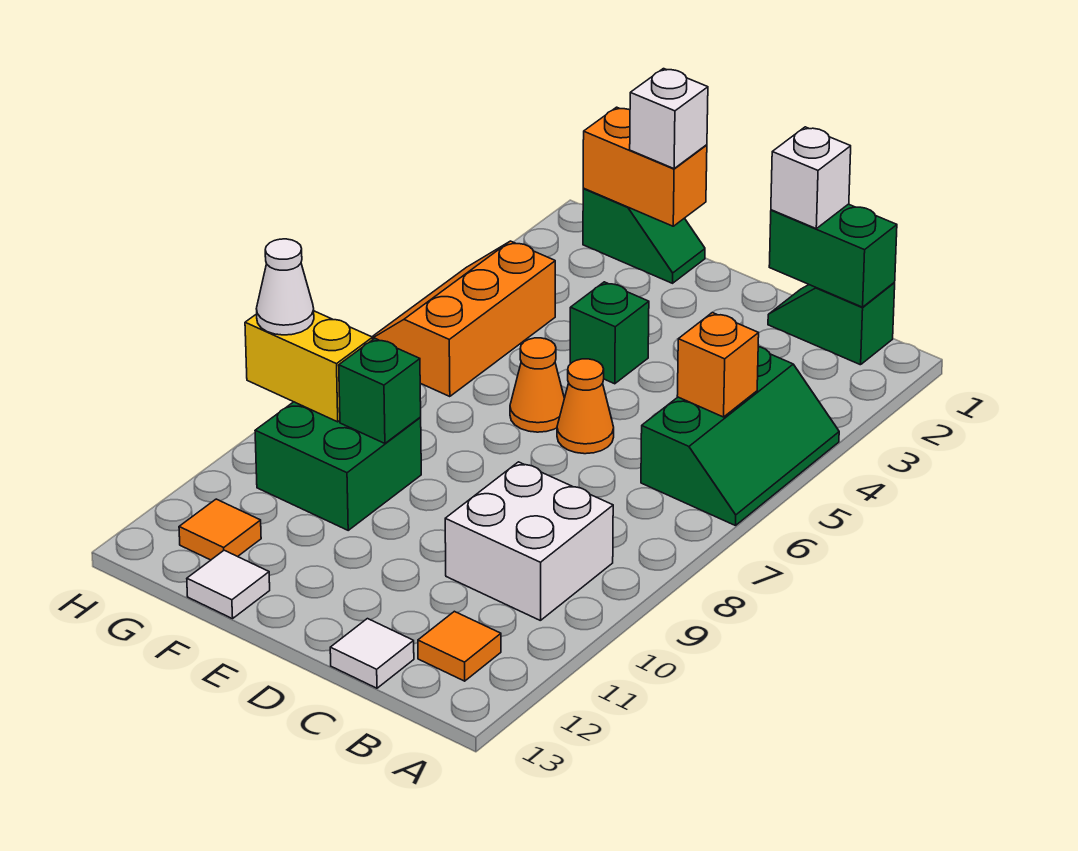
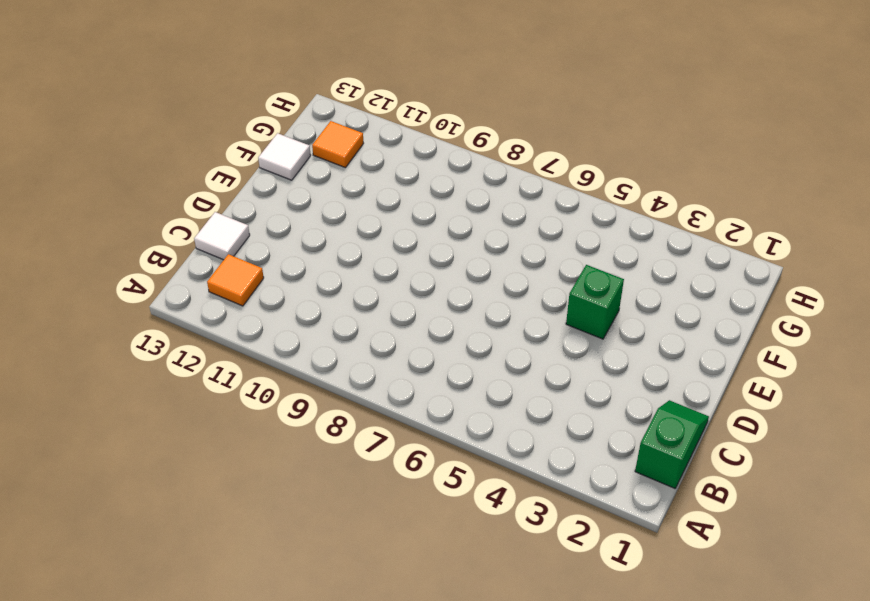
none -> green slope A4:B6 level 1 top B
none -> white brick B9:C10 level 1
none -> orange cone D6 level 1

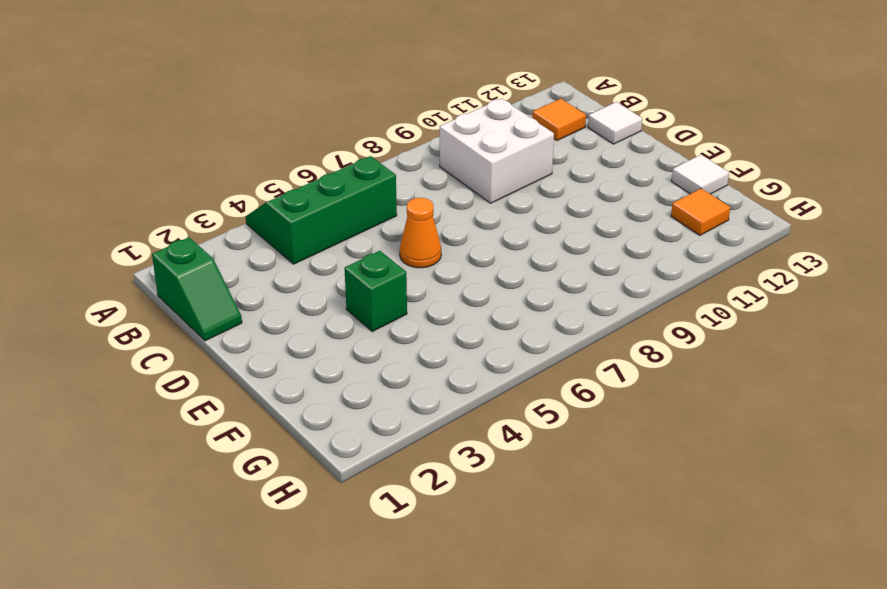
none -> orange cone E6 level 1
none -> green slope F1:G1 level 1 top G
none -> green brick F9:G10 level 1

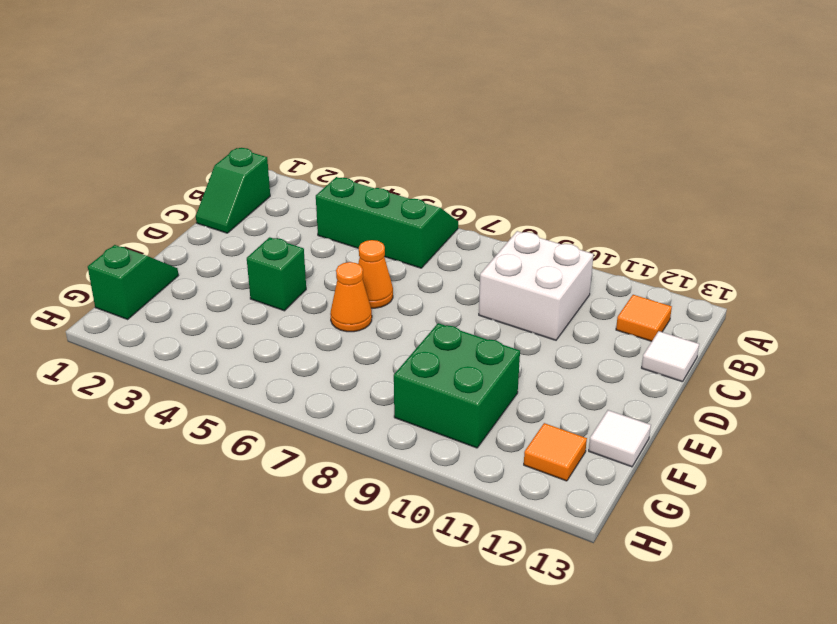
none -> orange slope G4:H6 level 1 top G
none -> green brick B1:C1 level 2
none -> orange brick B5 level 2

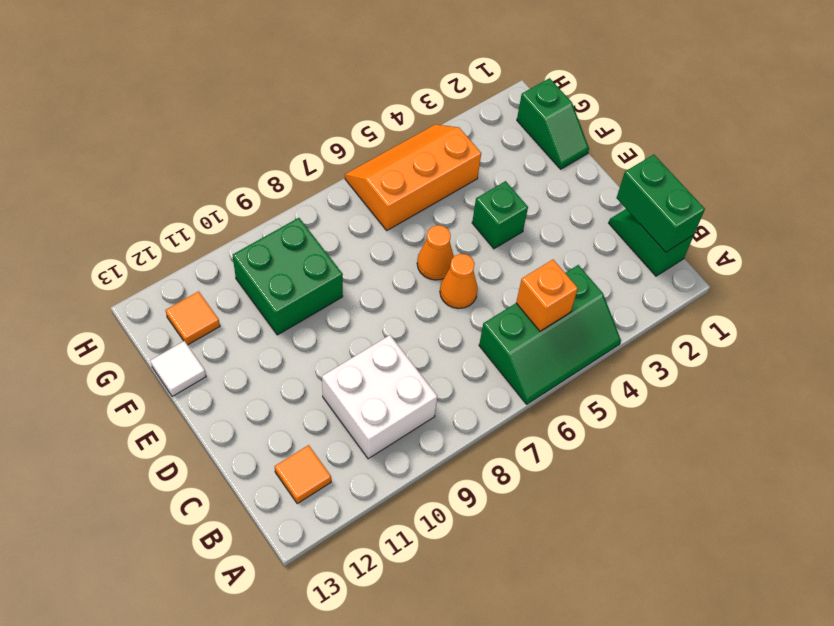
none -> white tile C13 level 1
none -> orange brick F1:G1 level 2
none -> green brick F9 level 2

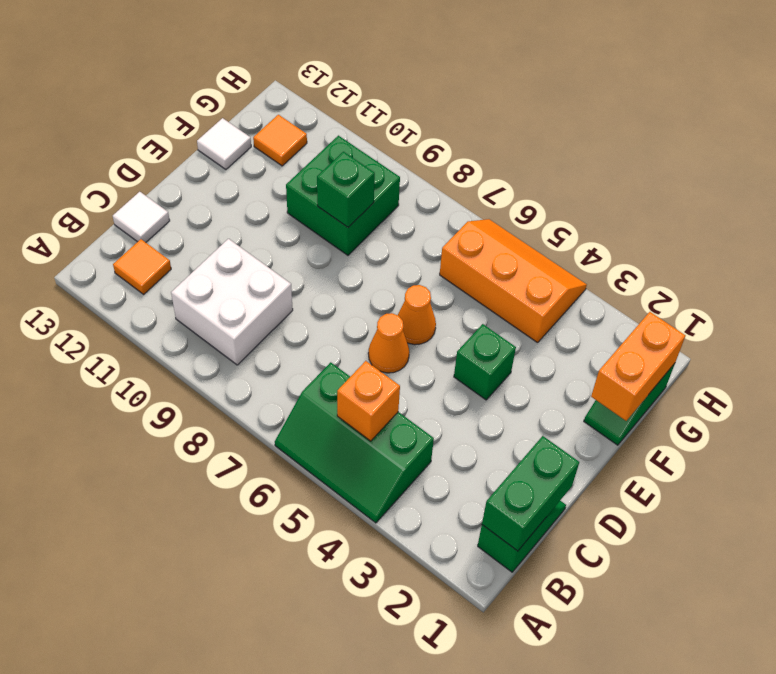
none -> yellow brick G9:H9 level 2
none -> white brick C1 level 3
none -> white brick F1 level 3

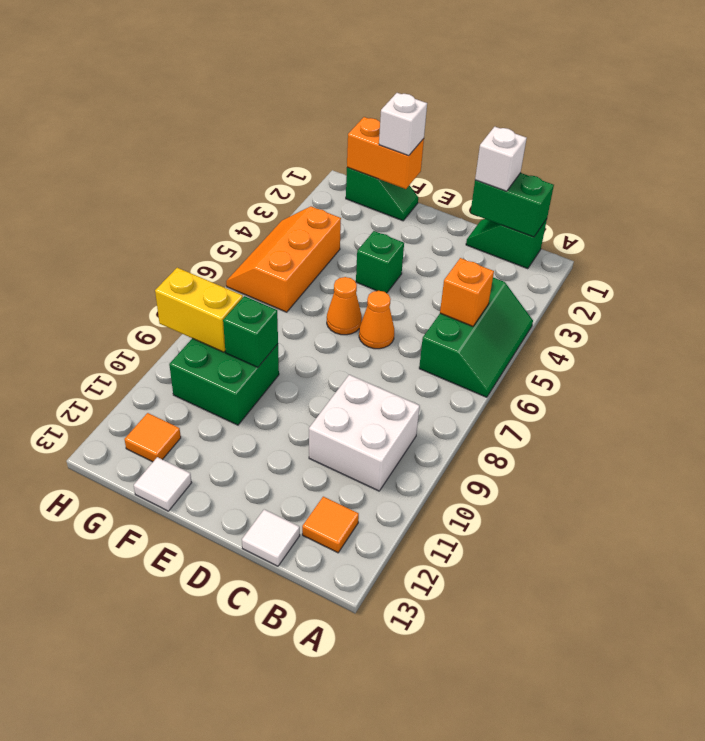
none -> white cone H9 level 3

